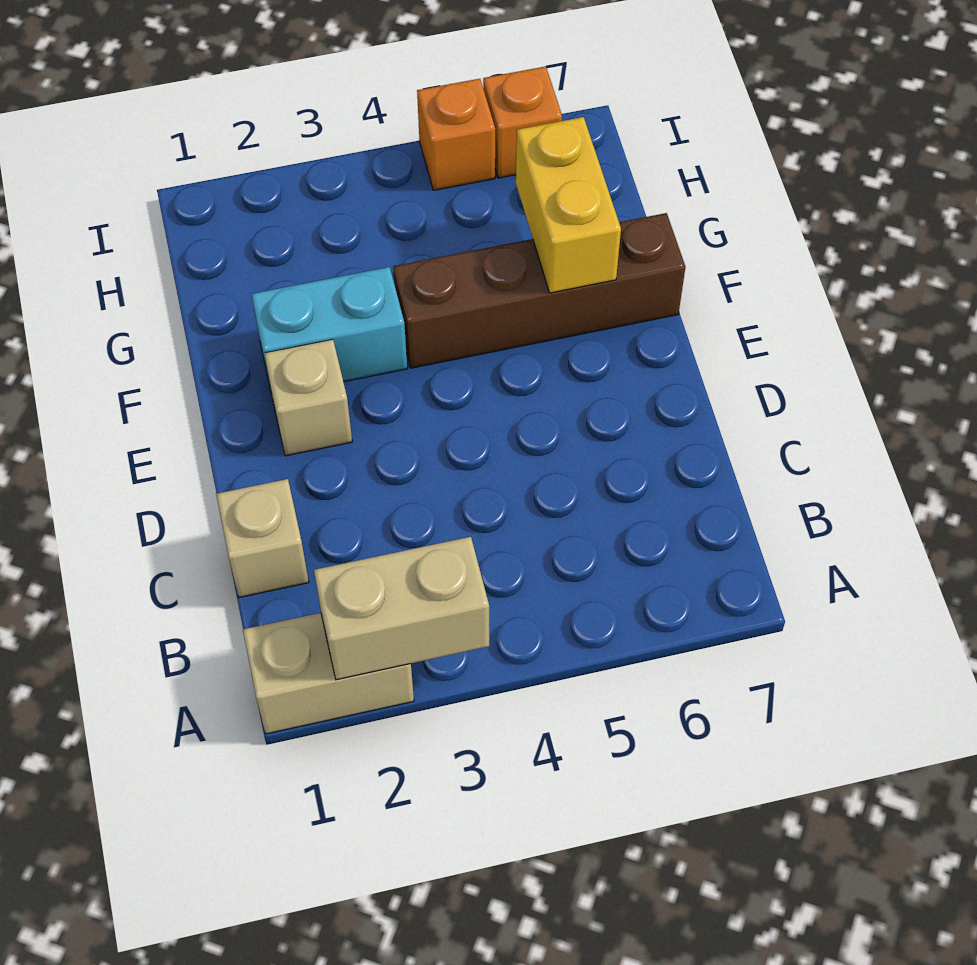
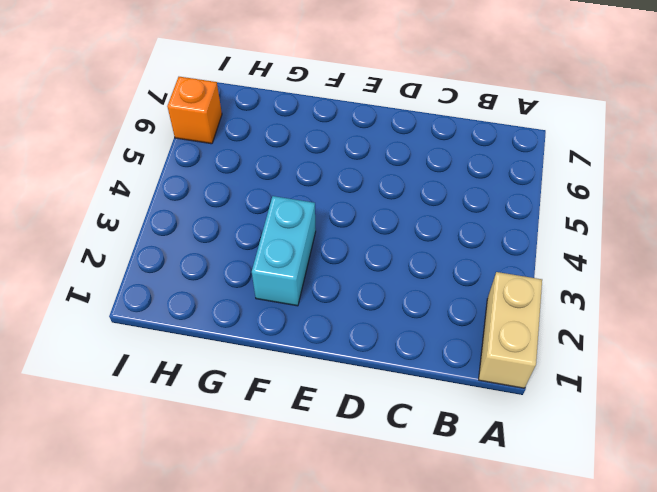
none -> tan brick C1 level 1
none -> tan brick E2 level 1

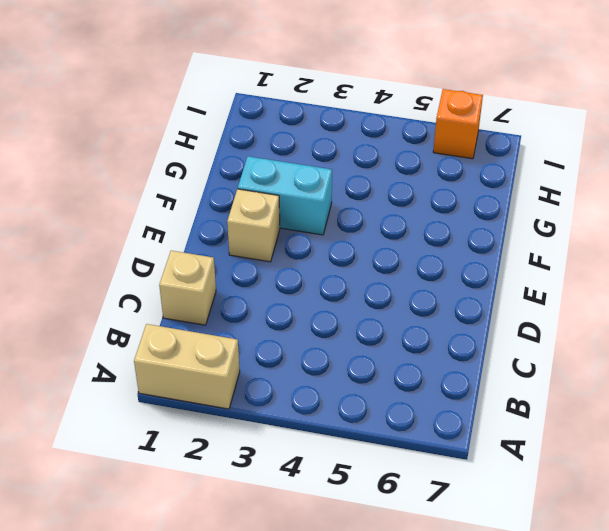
none -> brown brick F4:F7 level 1
none -> orange brick I5 level 1

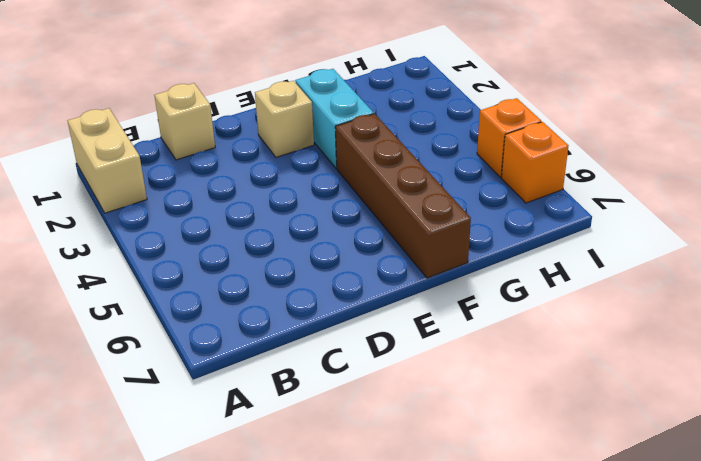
none -> tan brick A2:A3 level 2
none -> yellow brick F6:G6 level 2

